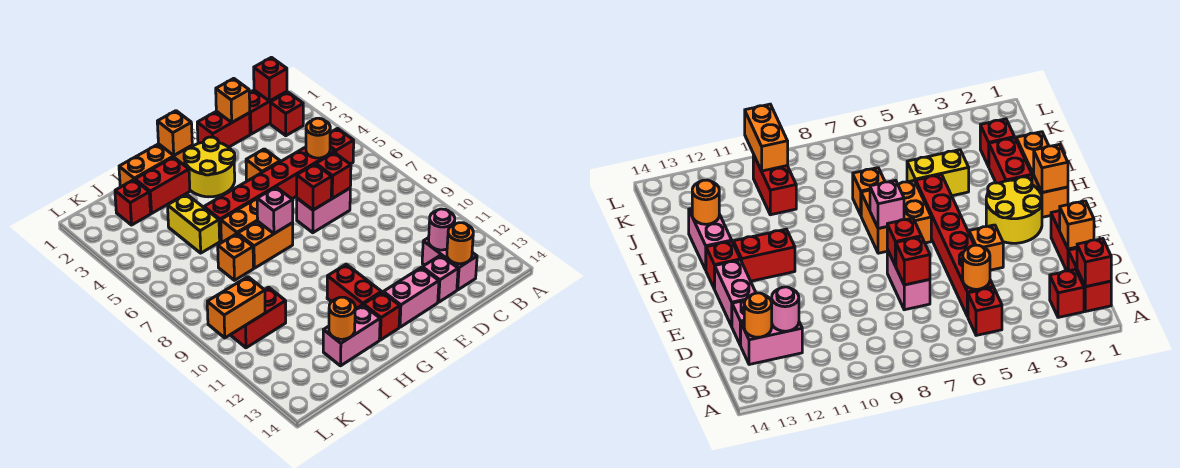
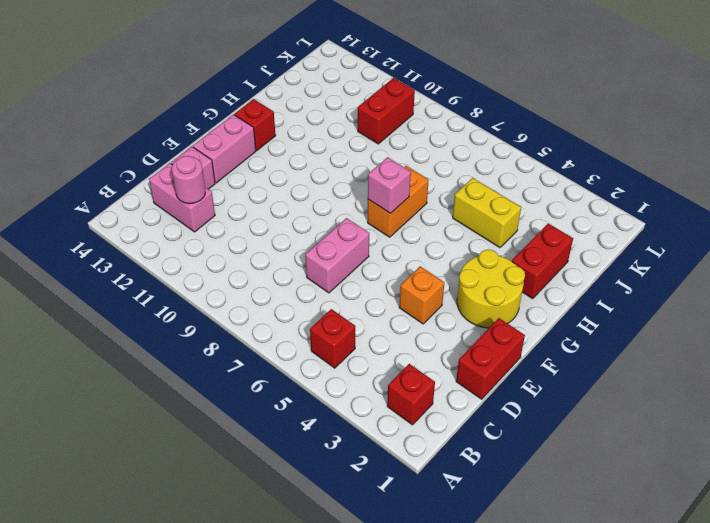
none -> red brick B1:C1 level 1
none -> red brick C5:H5 level 1
none -> orange brick G1:I1 level 1
none -> orange brick G6:H6 level 1

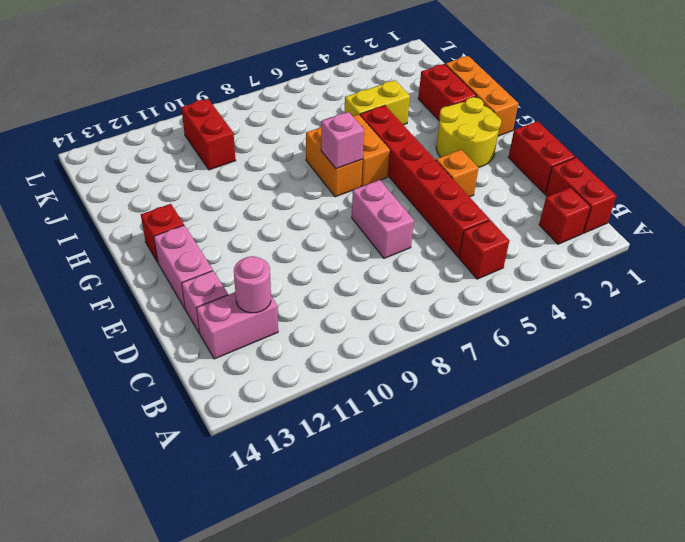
none -> red brick G11:G12 level 1
none -> pink brick H13:I13 level 1
none -> orange brick I7 level 1
none -> red brick J2 level 1

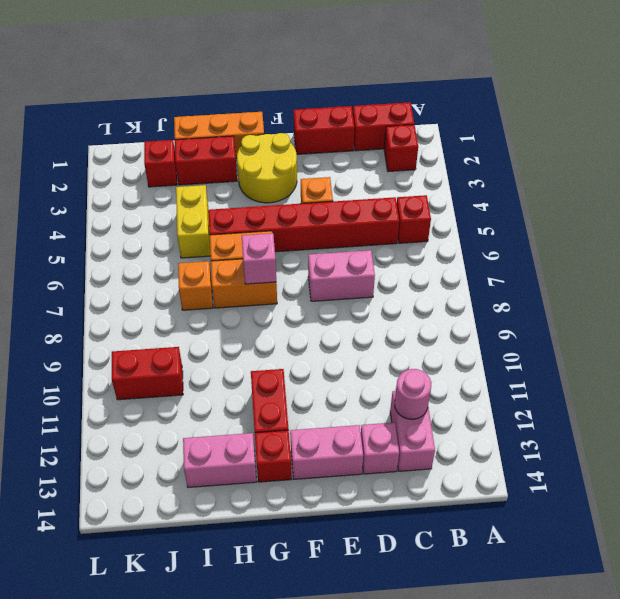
none -> red brick B1 level 2
none -> orange round brick C5 level 2
none -> orange round brick C13 level 2
none -> orange brick D1 level 2

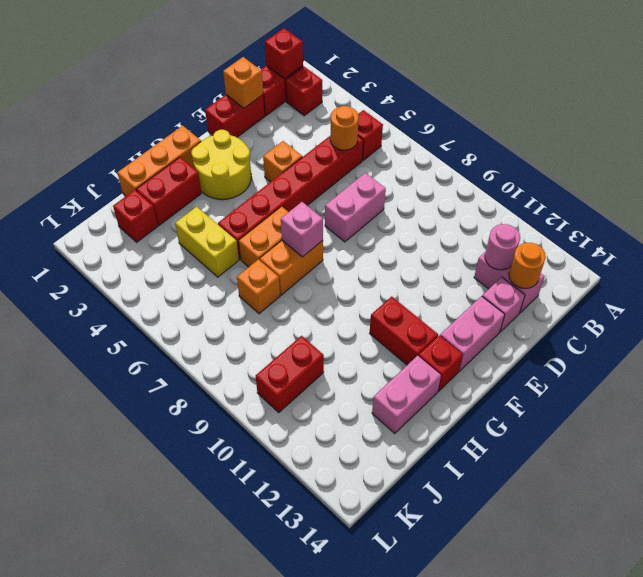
none -> red brick D7 level 2
none -> red brick E7 level 2
none -> orange brick G1 level 2
none -> orange round brick I13 level 2

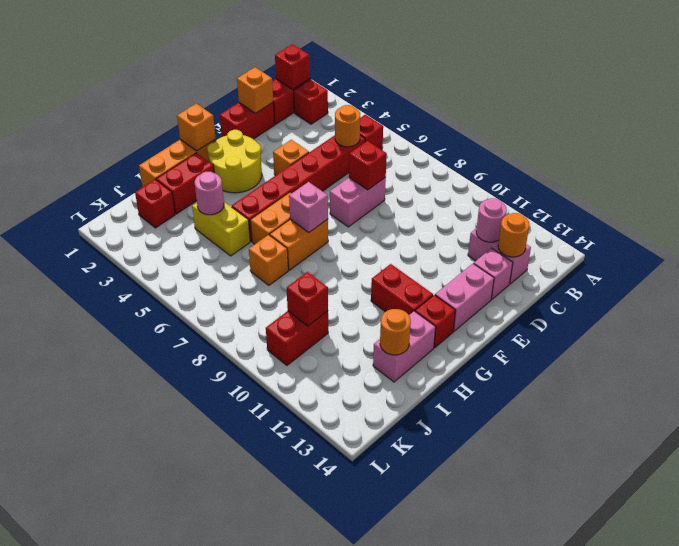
pink round brick I4 level 2 -> none
red brick J10 level 2 -> red brick E7 level 2
none -> orange brick K10:L10 level 2

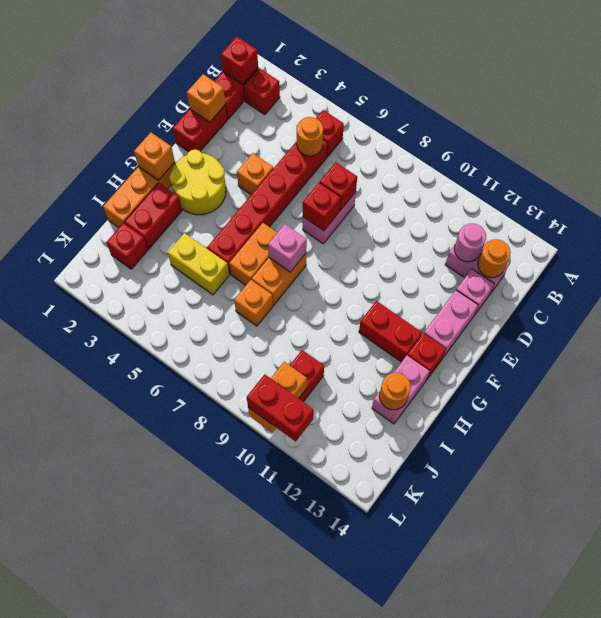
red brick L10:L11 level 3 -> none

